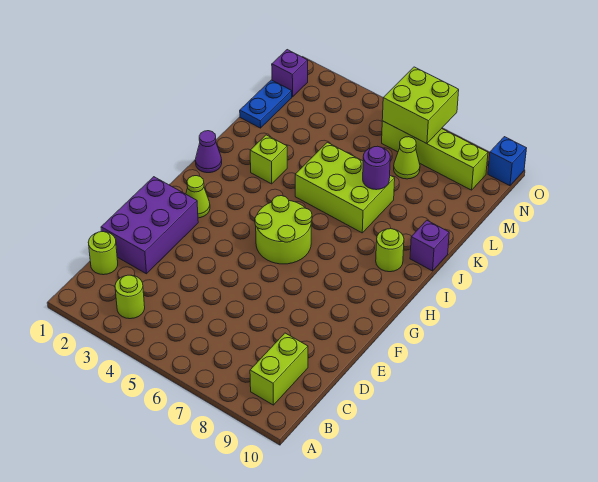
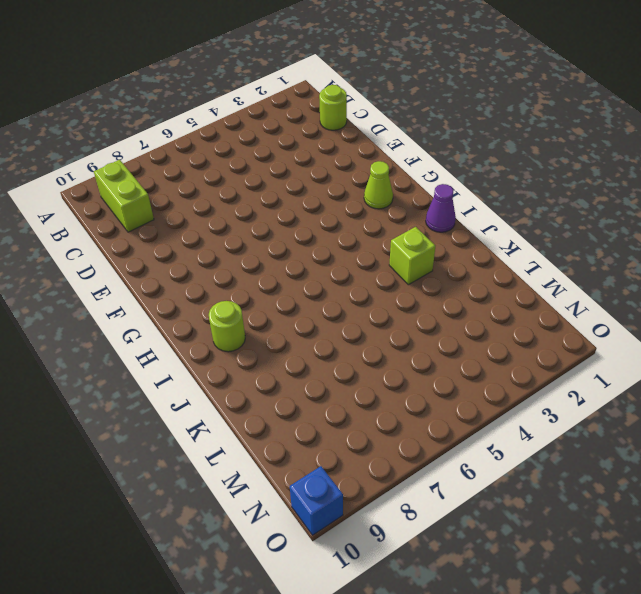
none -> lime round brick B3 level 1
none -> purple brick D1:F2 level 1
none -> lime round brick G5:H6 level 1

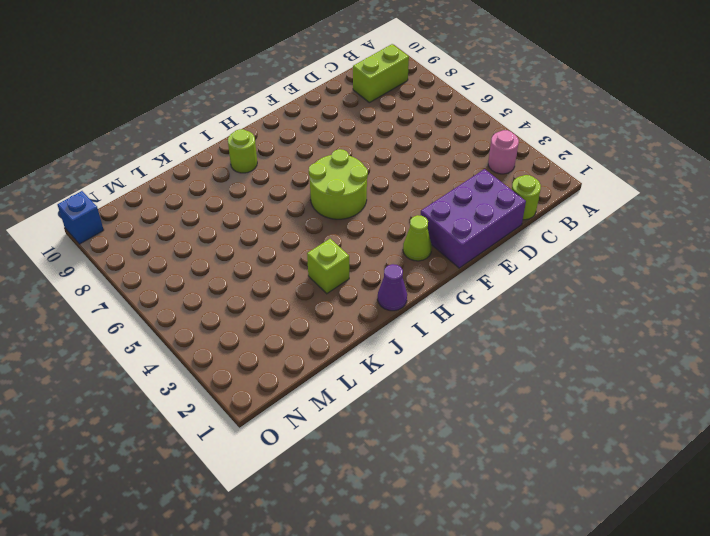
pink round brick B3 level 1 -> lime round brick B3 level 1
none -> lime brick J5:K7 level 1
none -> purple brick J10 level 1
none -> blue plate L1:M1 level 1

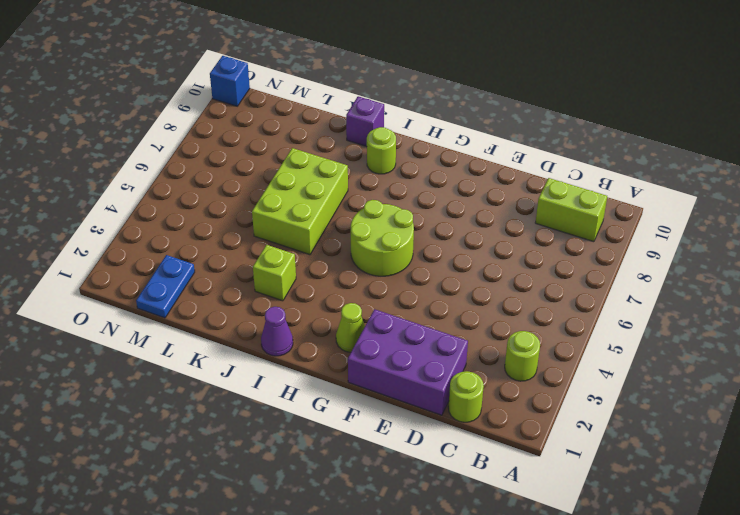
blue plate M1:M2 level 1 -> blue plate L1:M1 level 1
none -> lime cone M7 level 1
none -> purple brick N1 level 1
none -> lime brick N6:N9 level 1

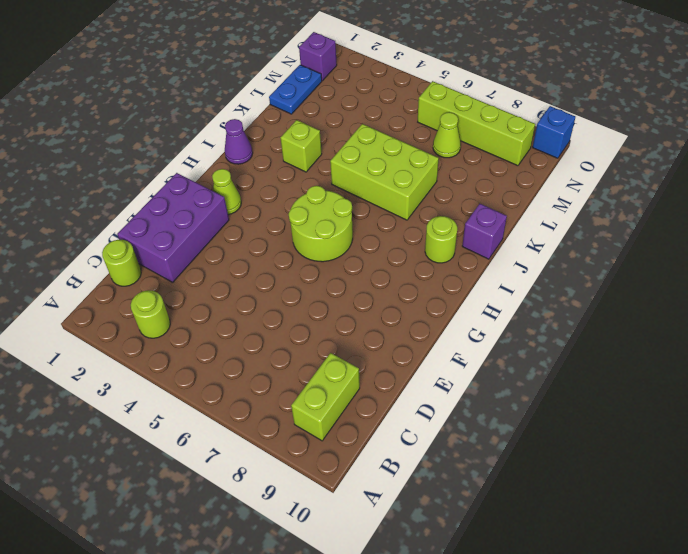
none -> purple round brick K7 level 2
none -> lime brick N6:O7 level 2

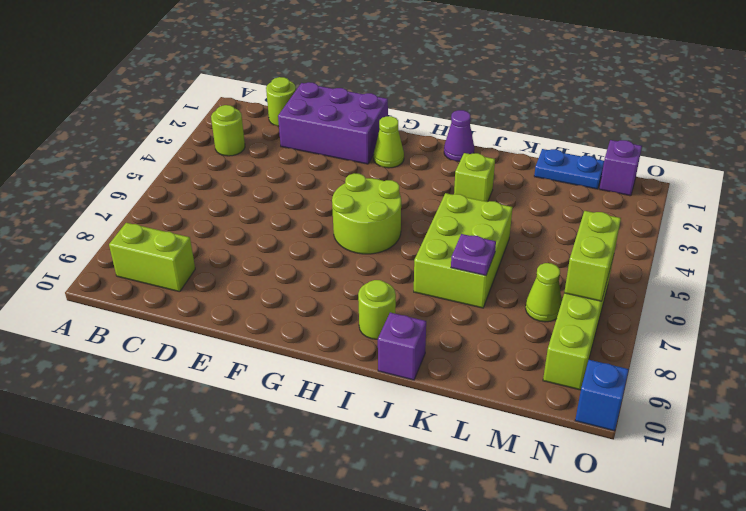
purple plate K7 level 2 -> purple round brick K7 level 2
lime brick N6:N7 level 2 -> lime brick N6:O7 level 2

